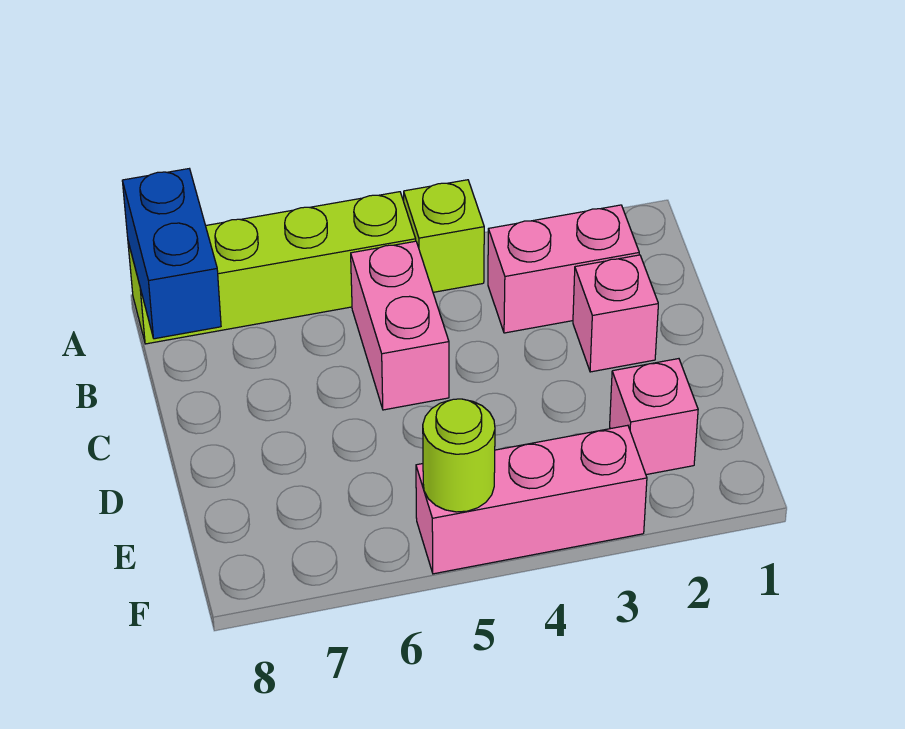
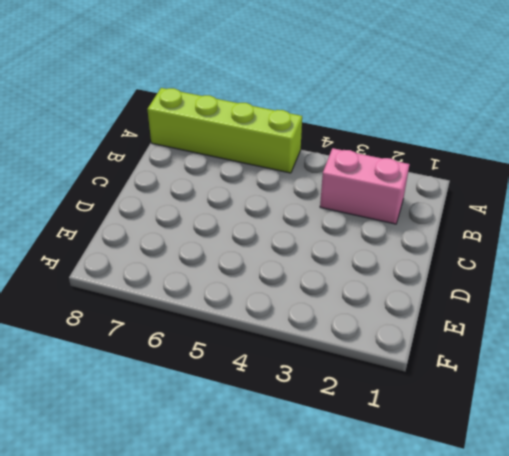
none -> lime brick A4 level 1
none -> pink brick B5:C5 level 1

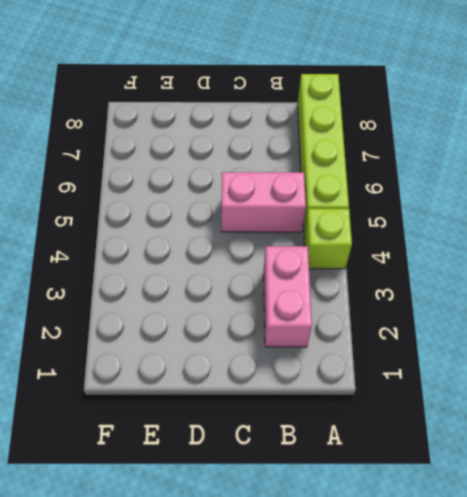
none -> pink brick C2 level 1
none -> pink brick E2 level 1

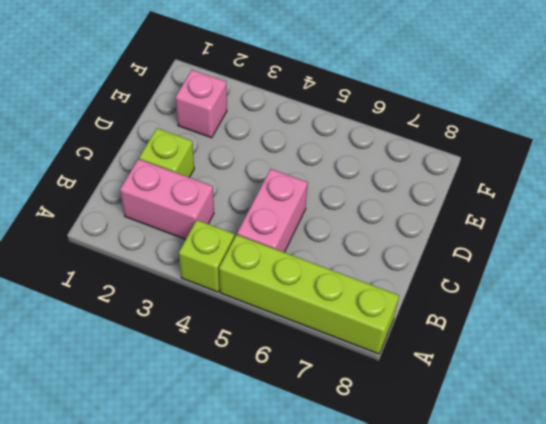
lime brick C2 level 1 -> pink brick C2 level 1
none -> pink brick F3:F5 level 1
none -> blue brick A8:B8 level 2

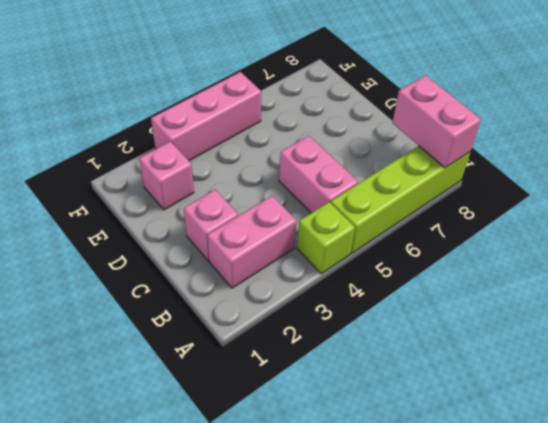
pink brick A8:B8 level 2 -> blue brick A8:B8 level 2
none -> lime round brick F5 level 2

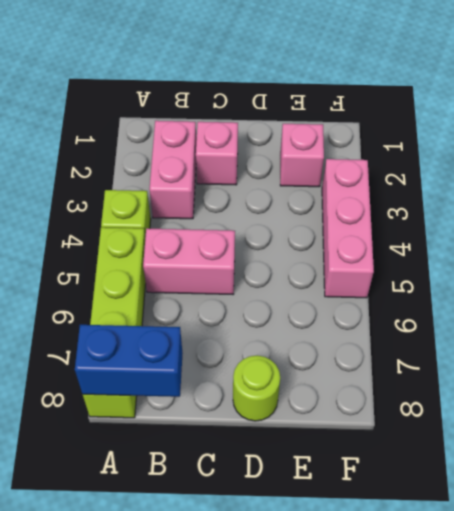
lime round brick D8 level 1 -> lime round brick F5 level 2

